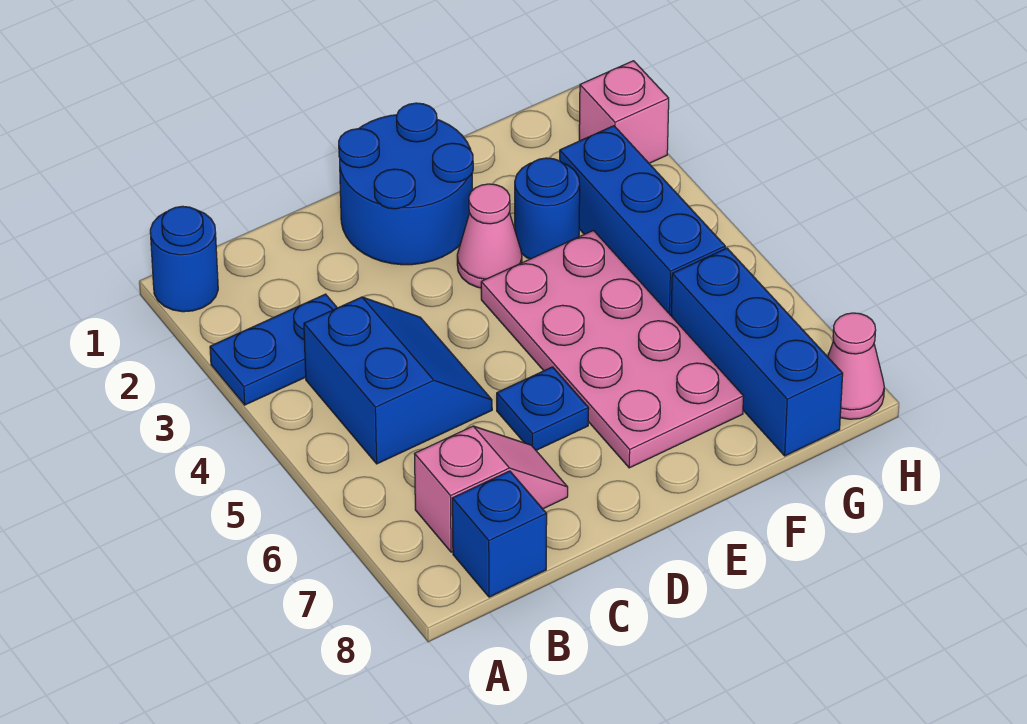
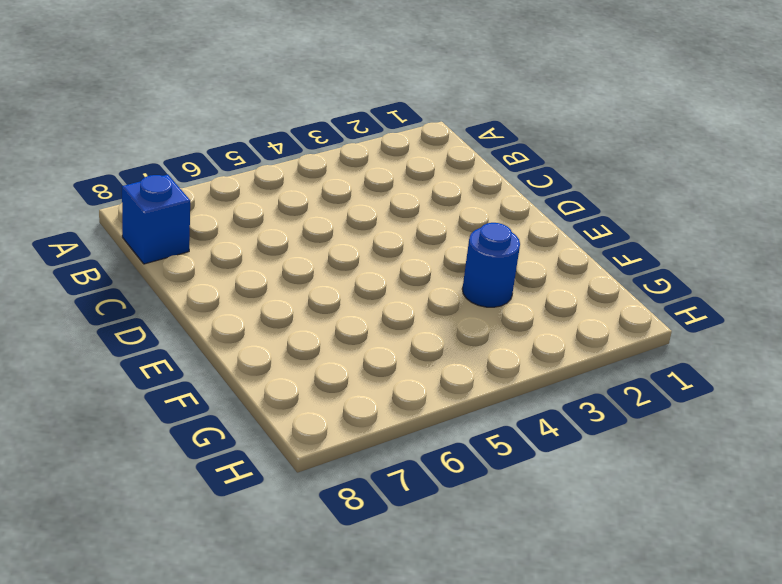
none -> blue round brick A1 level 1
none -> blue plate A3:B3 level 1
none -> blue slope B4:C5 level 1 top B

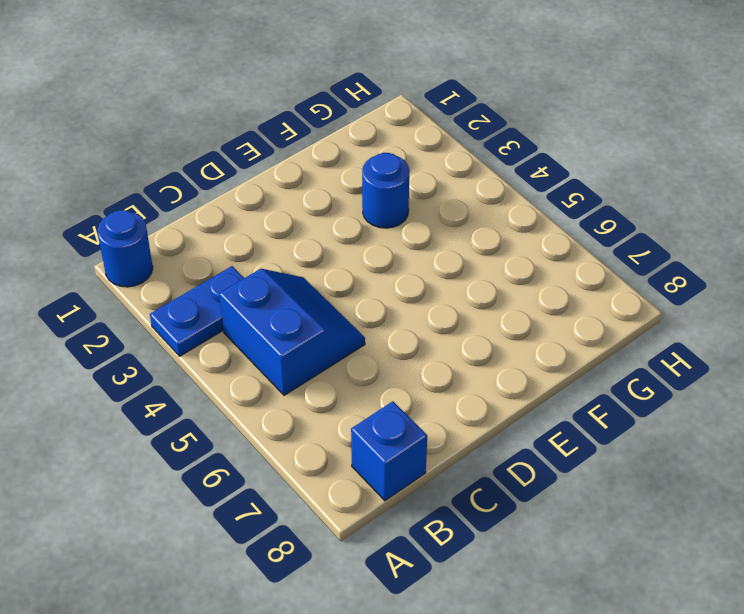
none -> pink slope B7:C7 level 1 top B
none -> blue round brick D1:E2 level 1
none -> blue plate D6 level 1

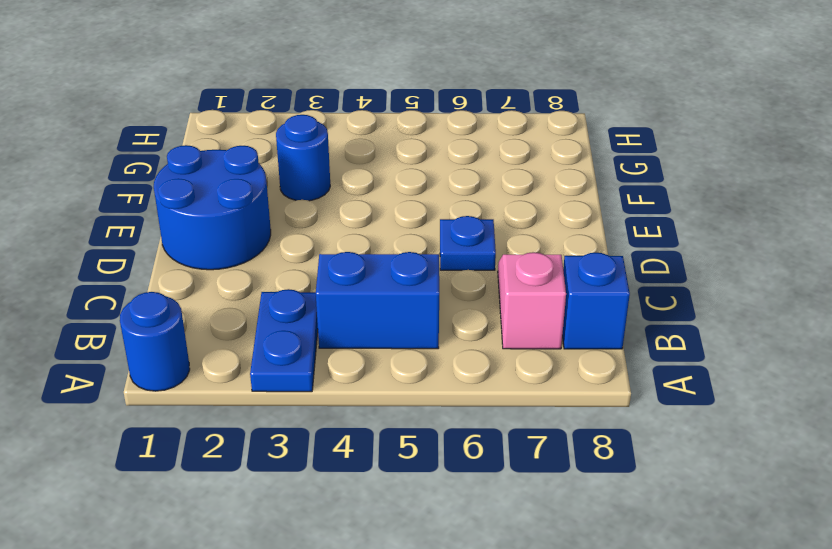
none -> pink cone E3 level 1
none -> pink plate E4:F7 level 1
none -> blue brick G3:G5 level 1

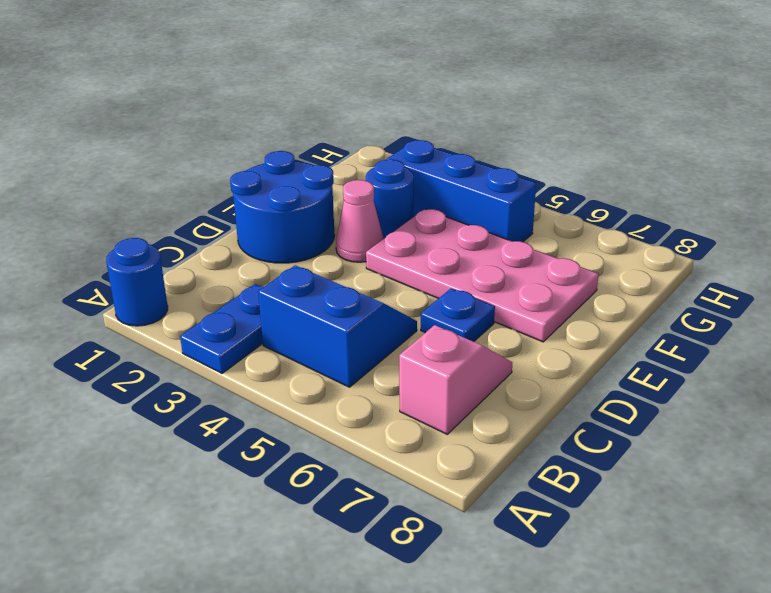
none -> blue brick B8 level 1
none -> blue brick G6:G8 level 1
none -> pink brick H2 level 1

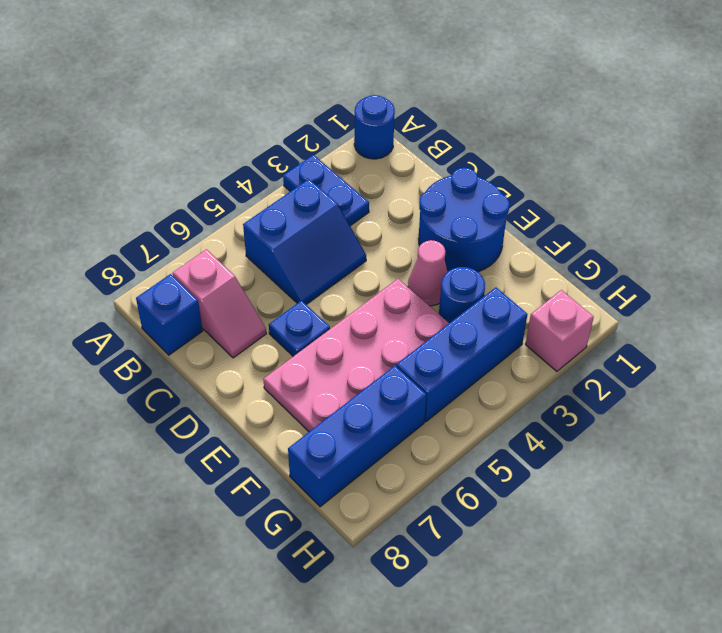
none -> pink cone H8 level 1

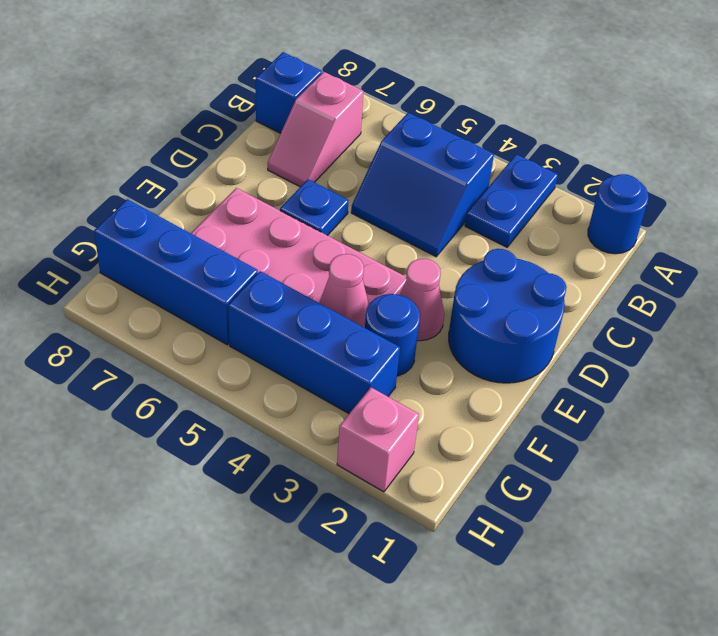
pink cone F4 level 2 -> pink cone H8 level 1

